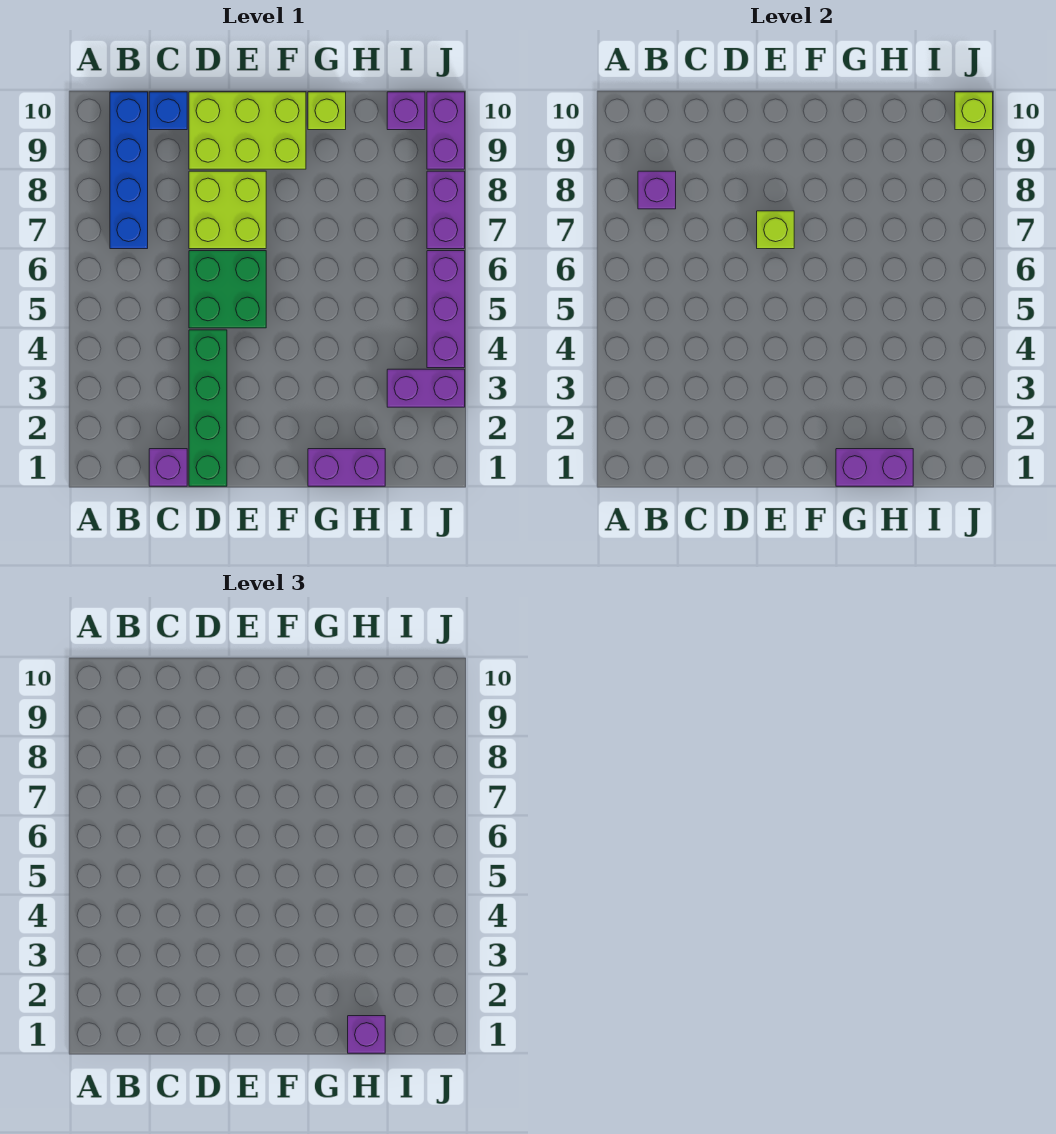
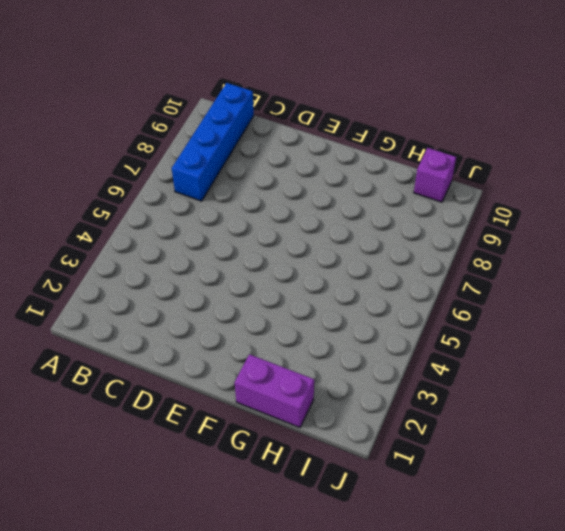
none -> purple brick C1 level 1
none -> blue brick C10 level 1
none -> green brick D1:D4 level 1

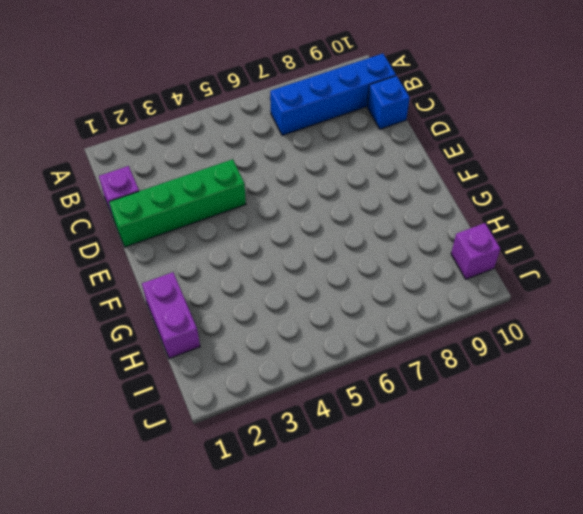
none -> green brick D5:E6 level 1
none -> lime brick D7:E8 level 1
none -> lime brick D9:F10 level 1

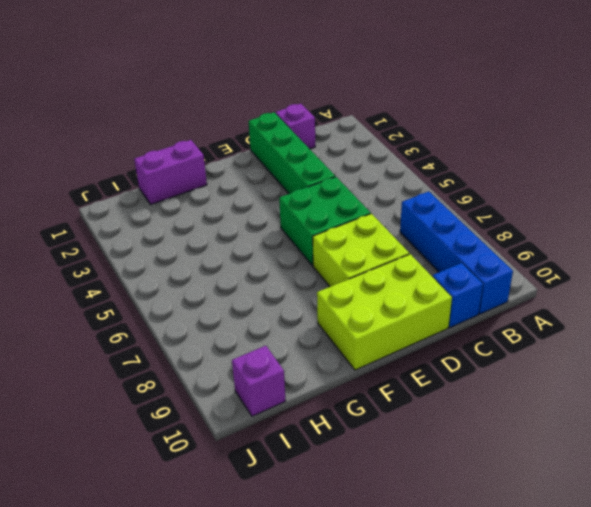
none -> lime brick G10 level 1
none -> purple brick I3:J3 level 1
none -> purple brick J4:J6 level 1

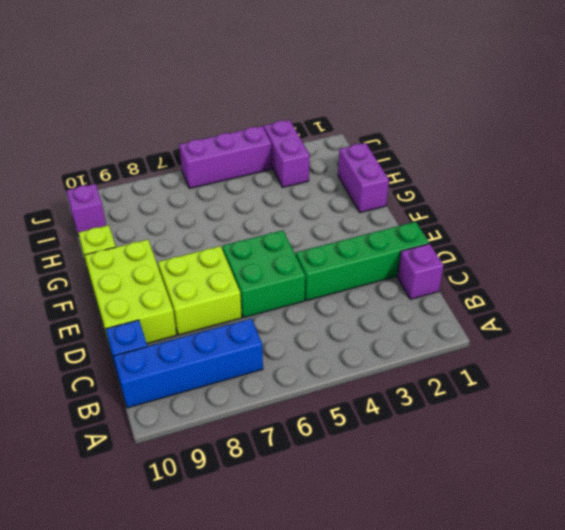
none -> purple brick J7:J8 level 1
none -> purple brick J9:J10 level 1
none -> purple brick B8 level 2

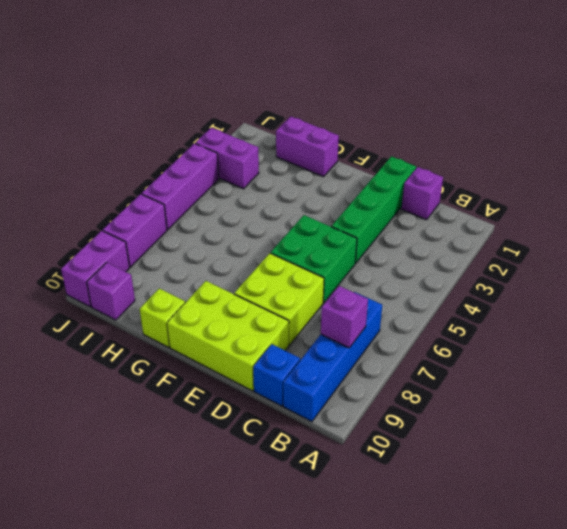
none -> lime brick E7 level 2
none -> purple brick G1:H1 level 2
none -> lime brick J10 level 2

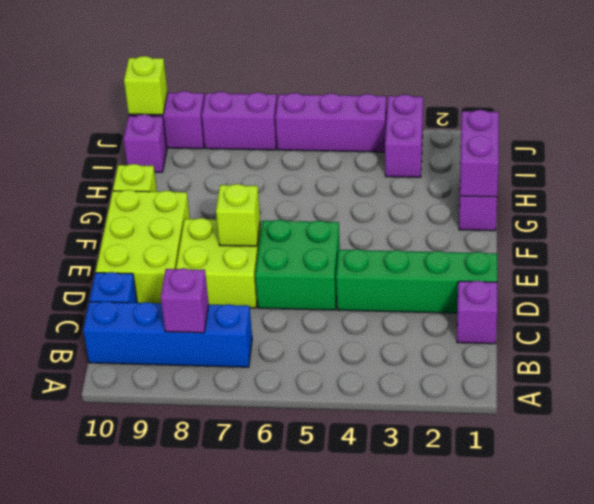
none -> purple brick H1 level 3

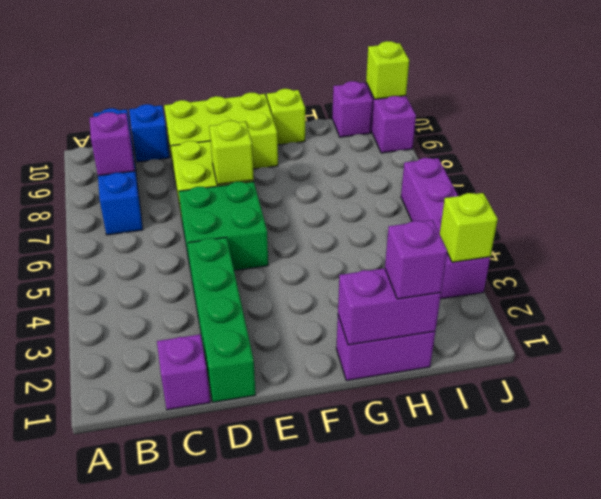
lime brick J3 level 2 -> none
none -> purple brick J7:J8 level 1

